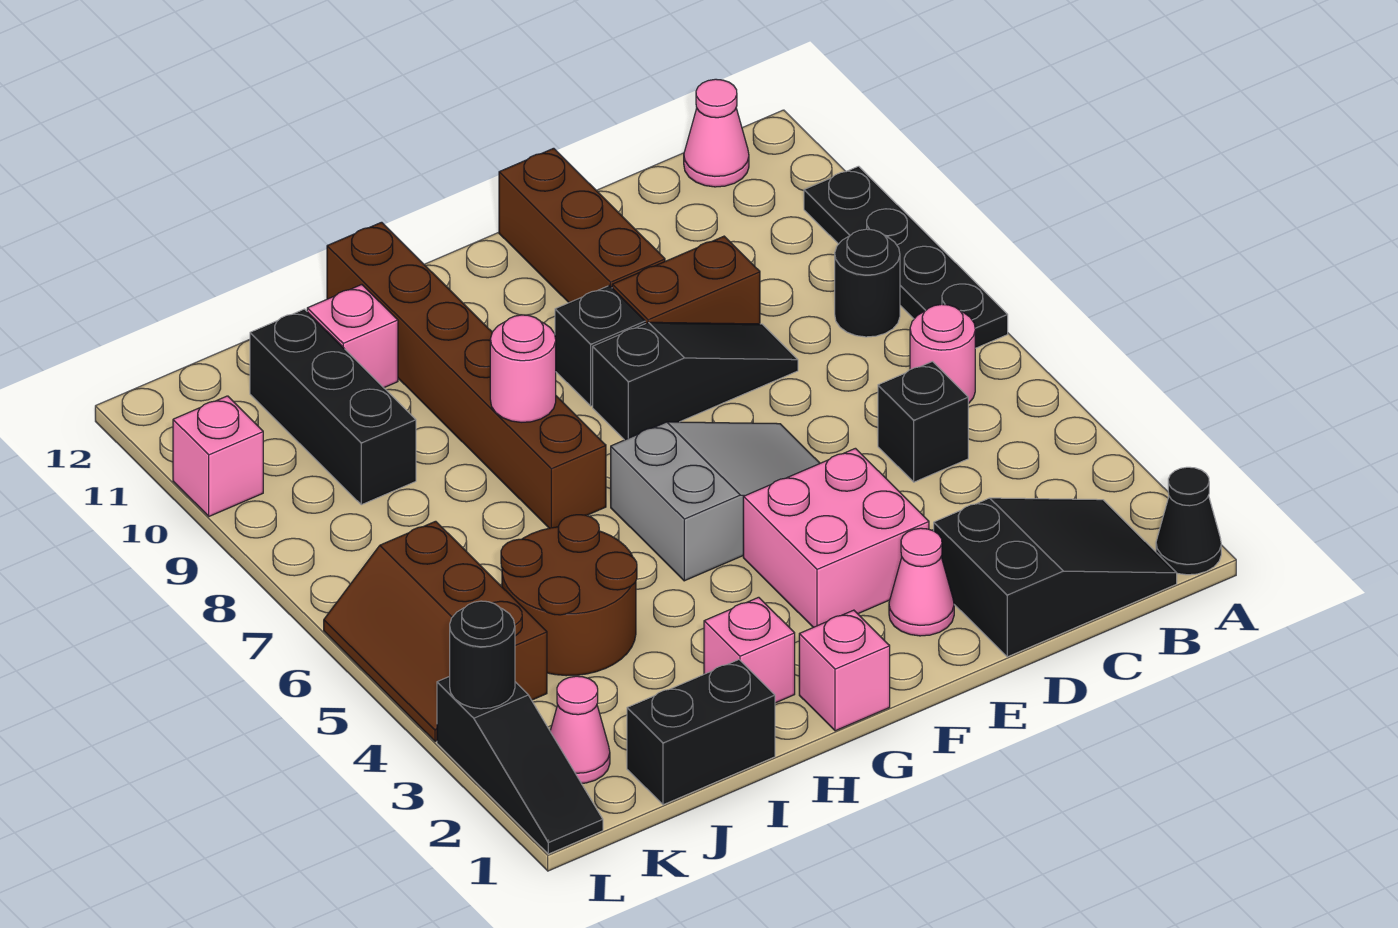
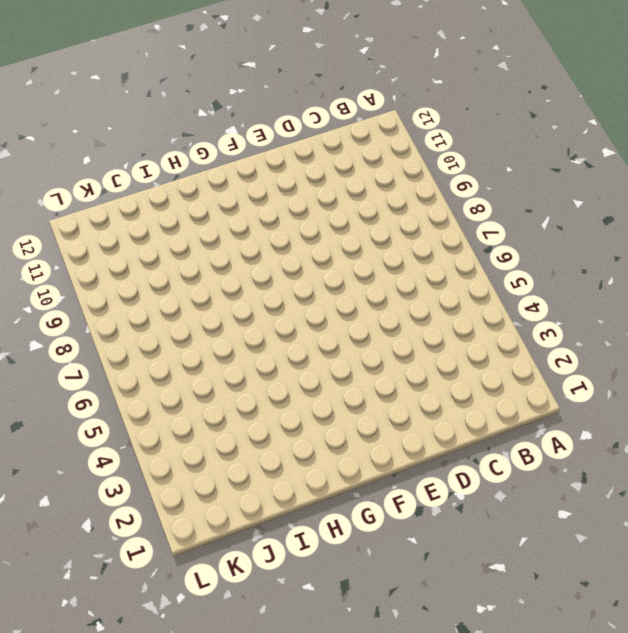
none -> black cone A1 level 1
none -> black plate A7:A10 level 1
none -> black slope B1:D2 level 1 top D

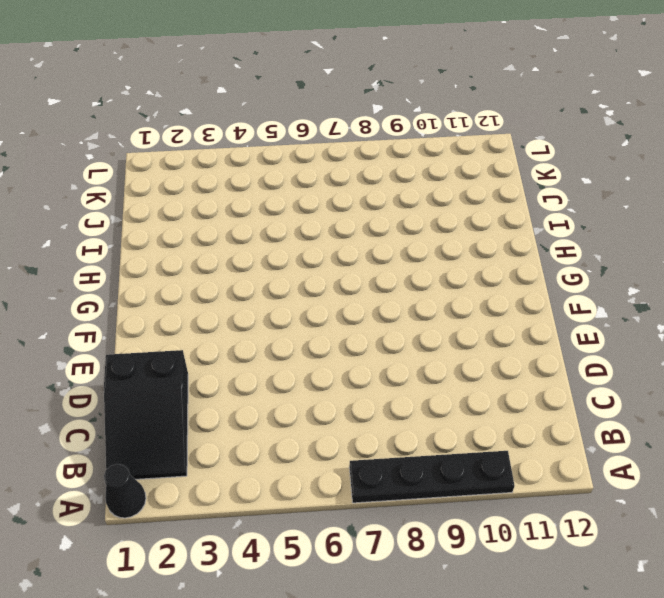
none -> pink round brick B6 level 1
none -> black round brick B8 level 1
none -> pink cone B12 level 1

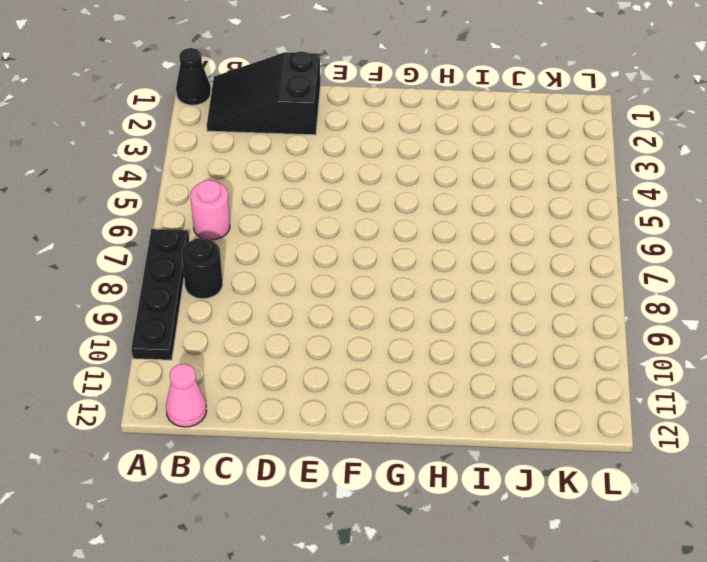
none -> black brick C5 level 1
none -> black slope D8:F8 level 1 top F
none -> brown brick D9:E9 level 1

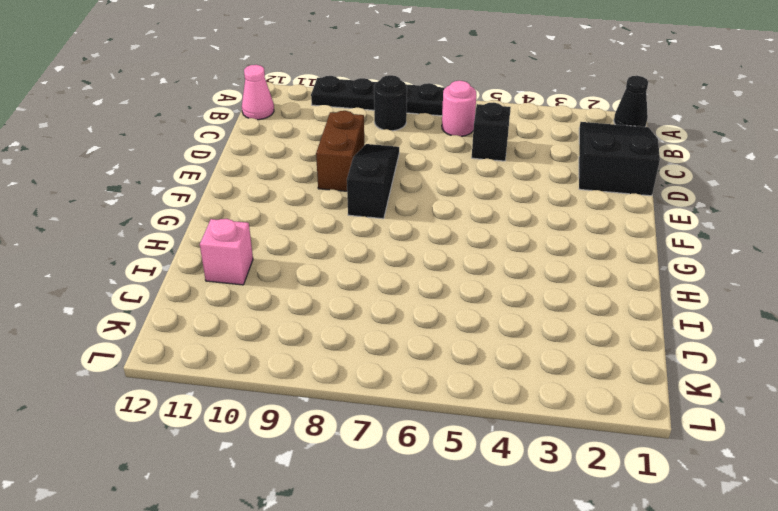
none -> pink cone E2 level 1
none -> pink brick E3:F4 level 1
none -> grey slope E5:G6 level 1 top G

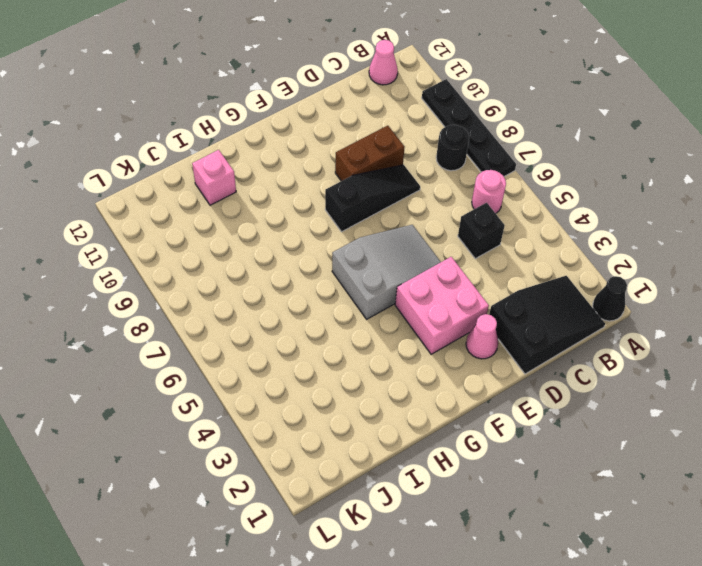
none -> brown brick E10:E12 level 1
none -> black brick F9 level 1
none -> pink brick G1 level 1

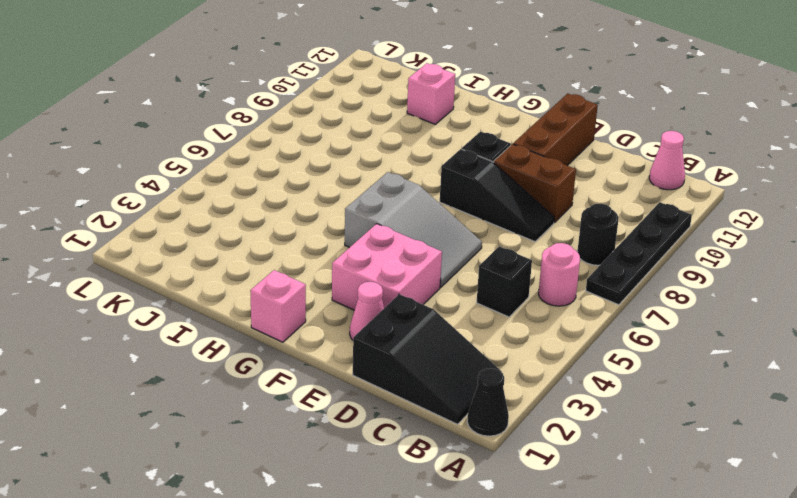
none -> pink brick H2 level 1
none -> brown brick H7:H12 level 1
none -> black brick I1:J1 level 1

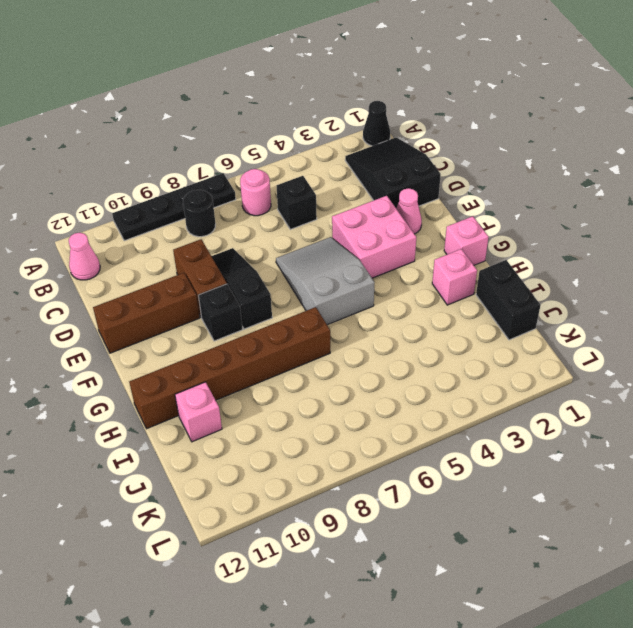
none -> brown round brick I4:J5 level 1
none -> black brick J9:J11 level 1
none -> pink cone K2 level 1

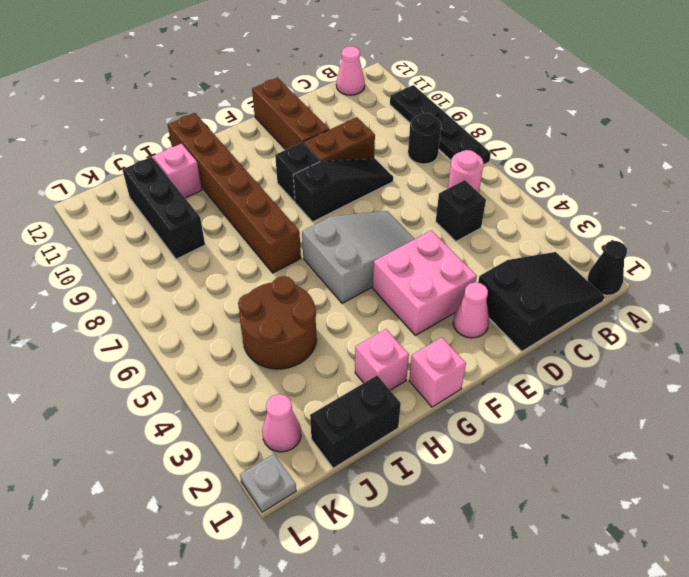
grey plate L1 level 1 -> black slope L1:L3 level 1 top 3
none -> brown slope K4:L6 level 1 top K
none -> pink brick L10 level 1
none -> pink round brick H8 level 2

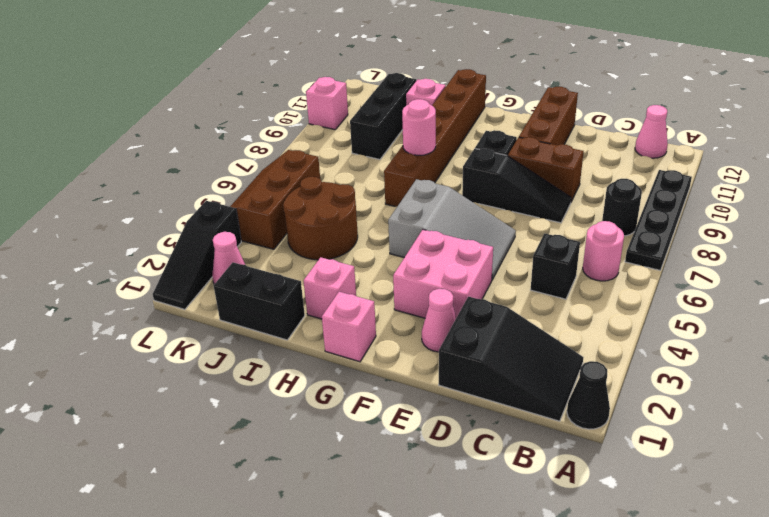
none -> black round brick L3 level 2

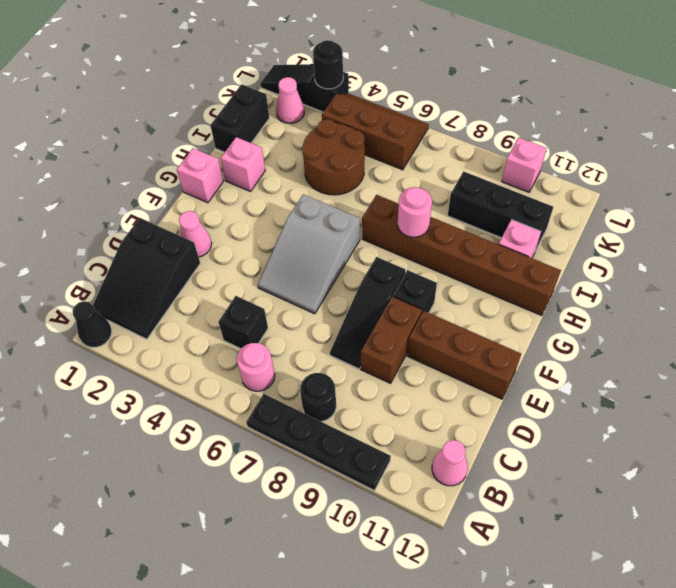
none -> pink brick E3:F4 level 1

